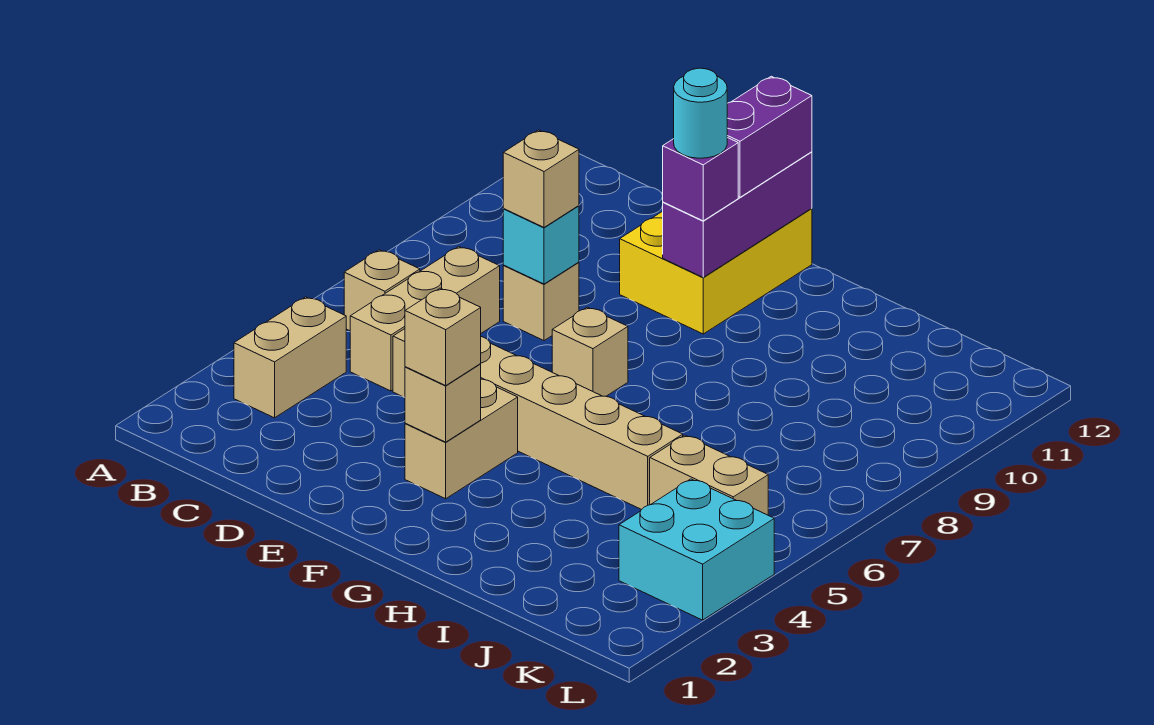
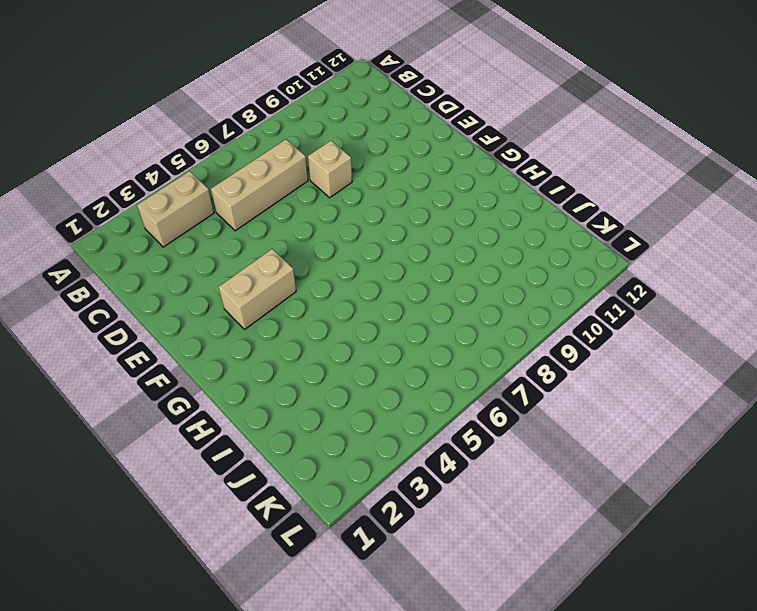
none -> tan brick B6 level 1
none -> tan brick D5:I5 level 1
none -> yellow brick E10:F12 level 1

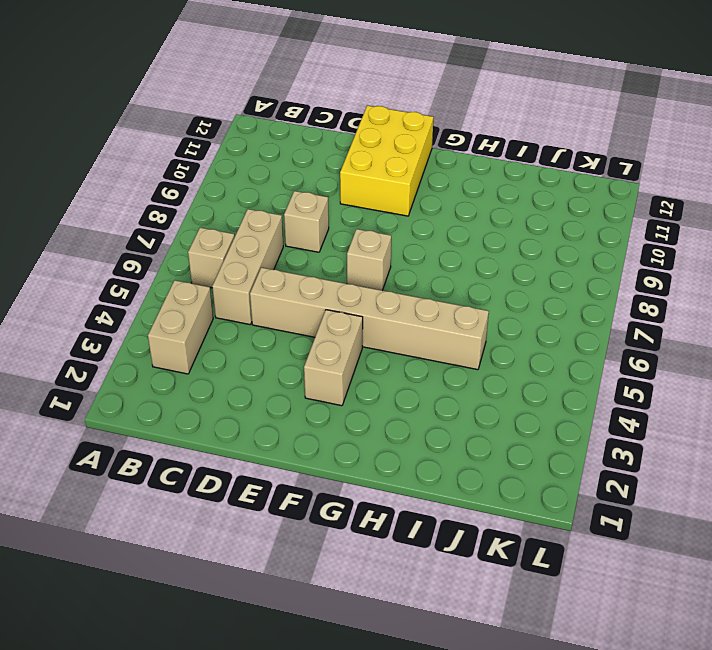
none -> tan brick J5:K5 level 1
none -> cyan brick K3:L4 level 1
none -> cyan brick D8 level 2

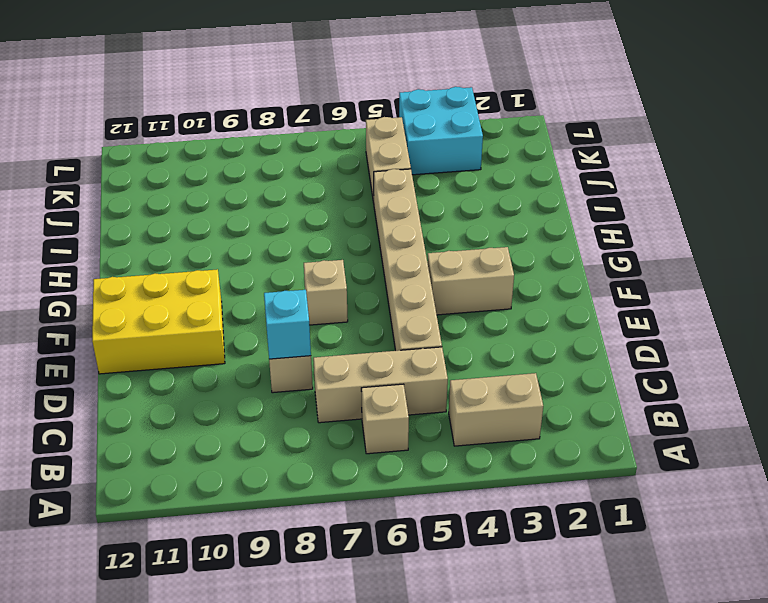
none -> tan brick F3 level 2
none -> purple brick F10:F12 level 2
none -> tan brick D8 level 3

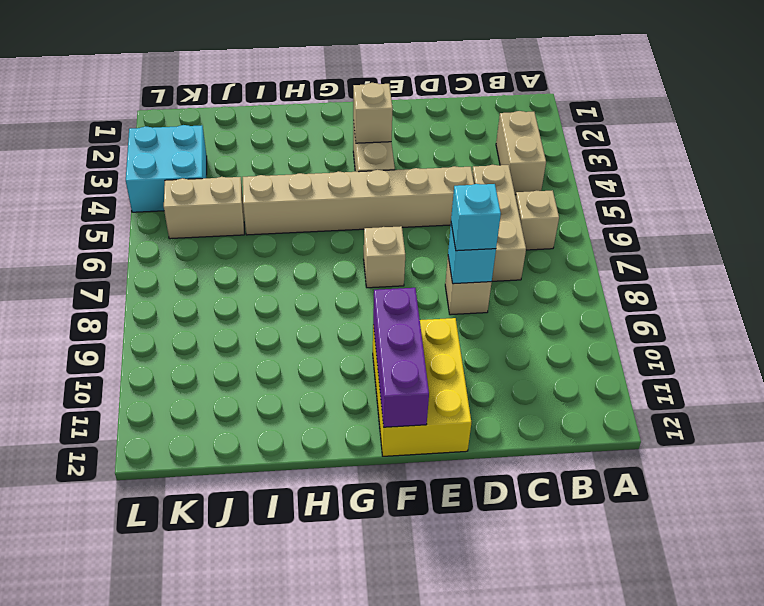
cyan brick D8 level 3 -> tan brick D8 level 3
none -> tan brick F3 level 3
none -> purple brick F10 level 3
none -> purple brick F11:F12 level 3

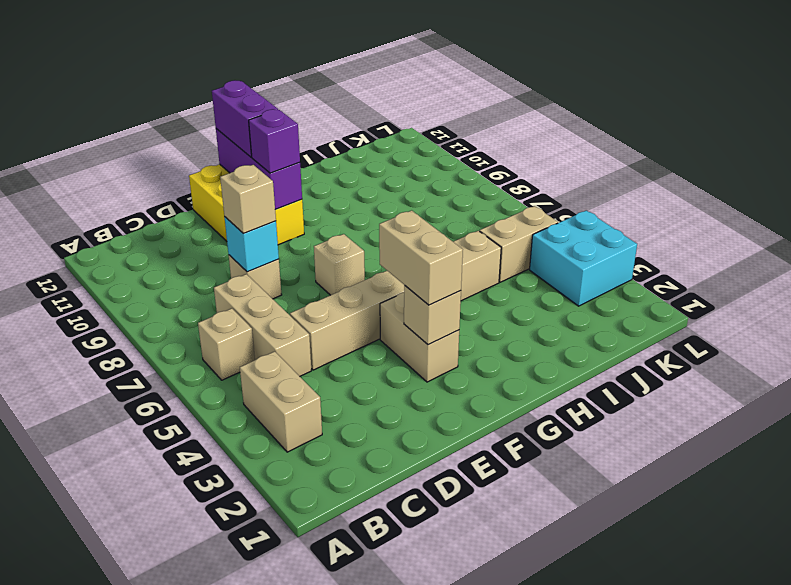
tan brick F3:F4 level 3 -> tan brick F3 level 3
none -> cyan round brick F10 level 4

